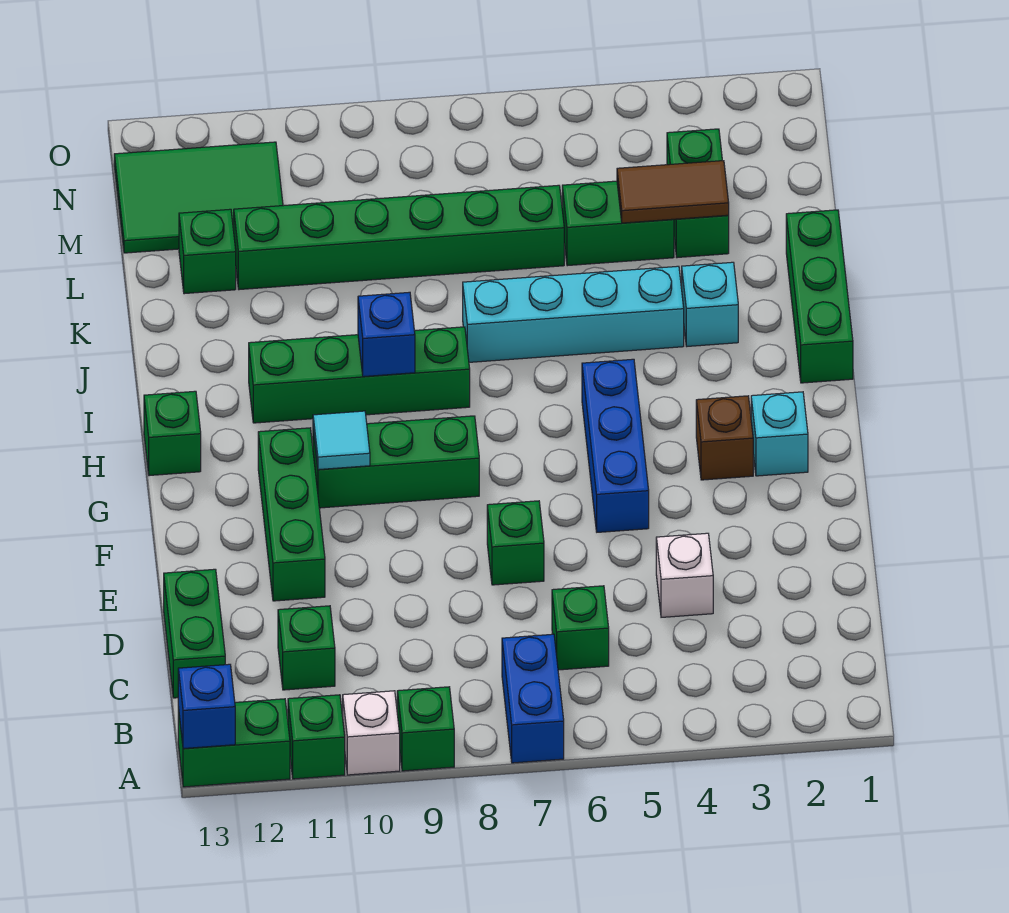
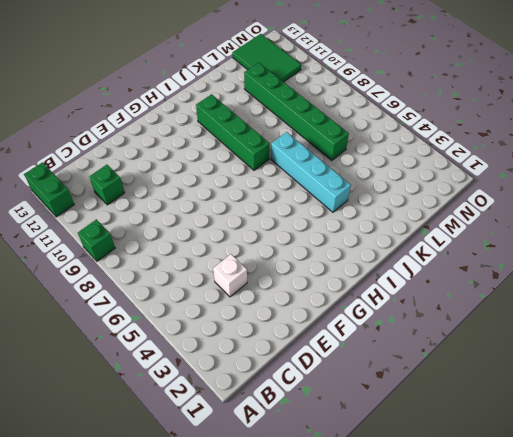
none -> blue brick A7:B7 level 1
none -> white brick A10 level 1
none -> green brick A11 level 1

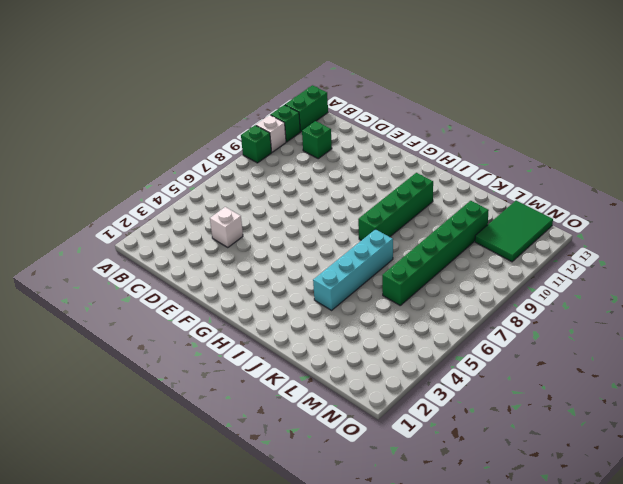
none -> blue brick A7:B7 level 1
none -> green brick C6 level 1
none -> green brick C13:D13 level 1

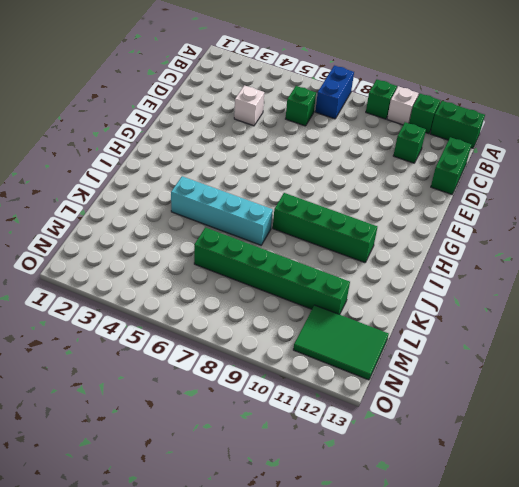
none -> green brick E7 level 1
none -> green brick E11:G11 level 1
none -> blue brick F5:H5 level 1

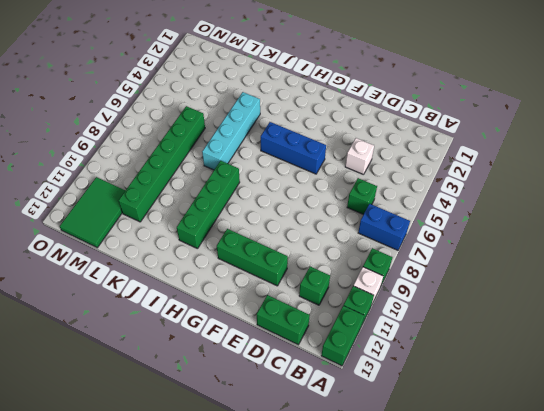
none -> green brick E7 level 1
none -> cyan brick G2 level 1
none -> brown brick G3 level 1

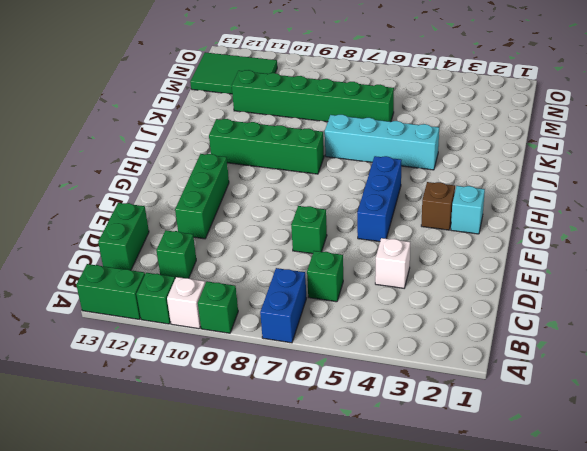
none -> green brick G8:G10 level 1
none -> green brick H13 level 1
none -> green brick I1:K1 level 1

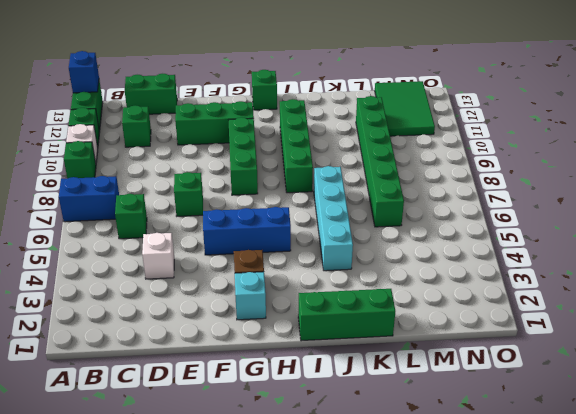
none -> cyan brick J3 level 1
none -> green brick L3:M3 level 1
none -> green brick L4:L5 level 1

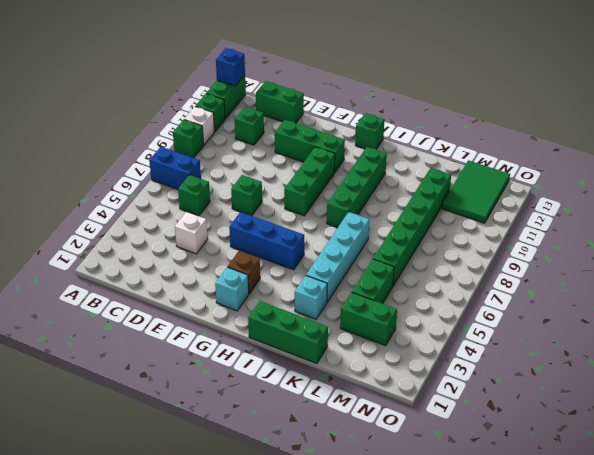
none -> green brick L12 level 1
none -> cyan tile G10 level 2
none -> blue brick I9 level 2

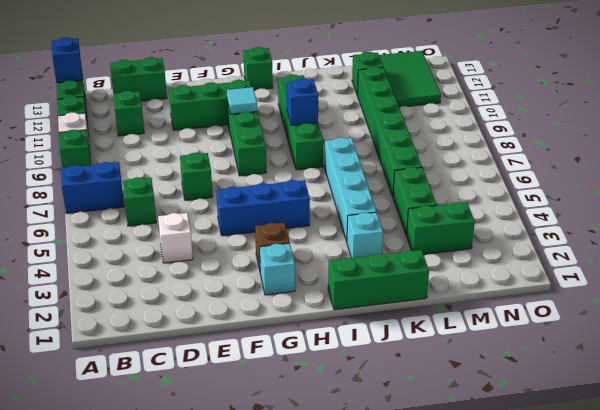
none -> brown tile L3:L4 level 2

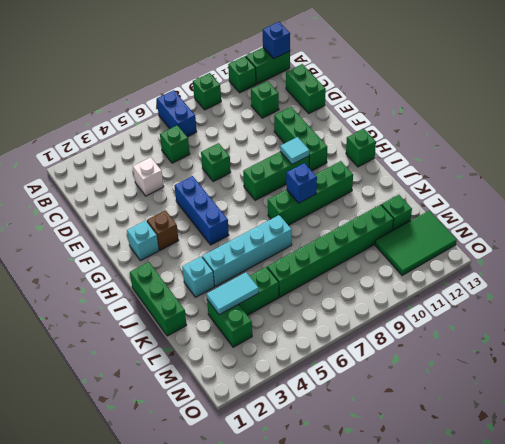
cyan tile L3:L4 level 2 -> brown tile L3:L4 level 2
none -> white brick A10 level 1

